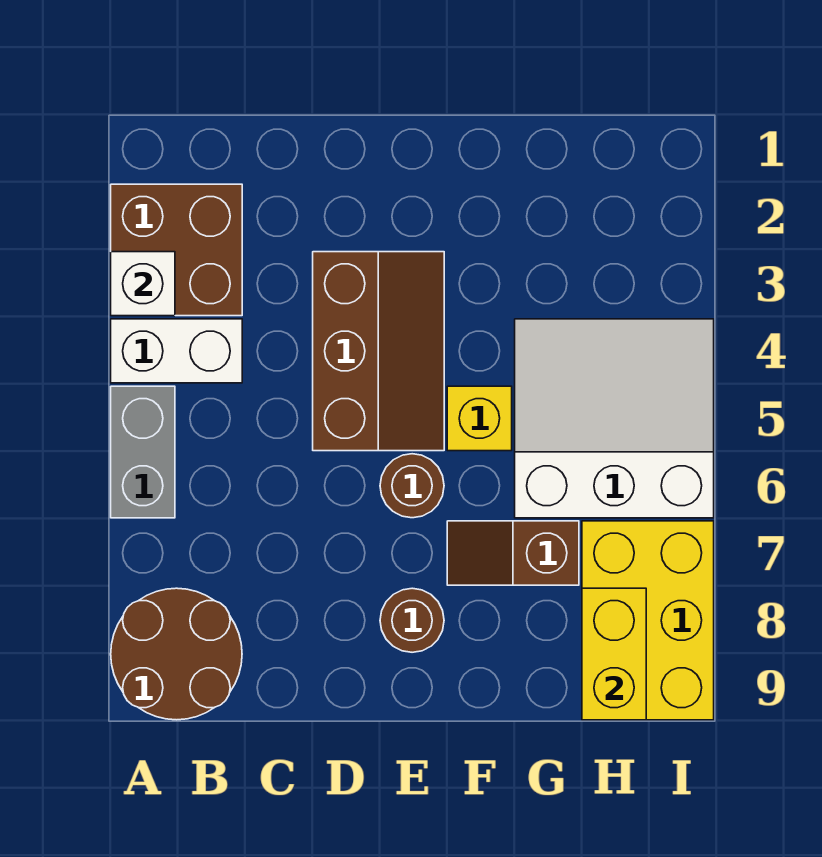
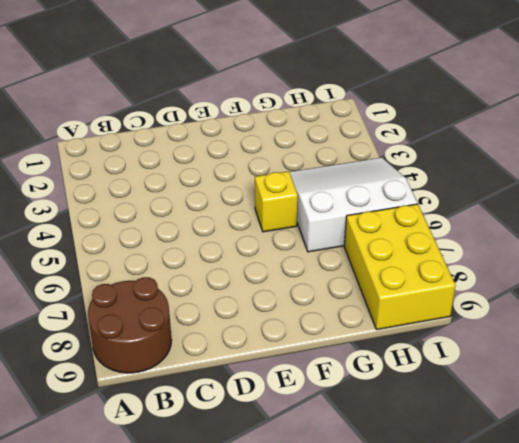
none -> brown brick A2:B3 level 1
none -> white brick A4:B4 level 1
none -> grey brick A5:A6 level 1

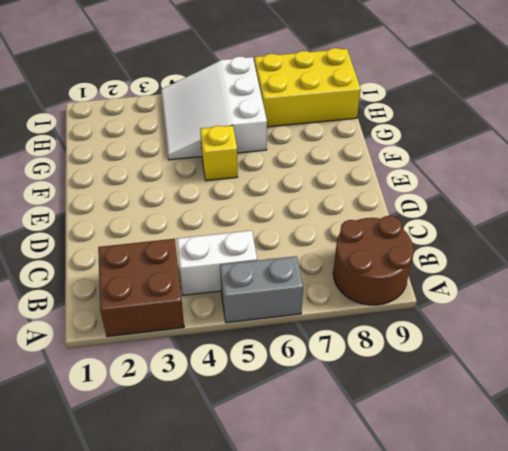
white brick B4:B5 level 1 -> white brick A4:B4 level 1
none -> brown slope D3:E5 level 1 top D
none -> brown round brick E6 level 1
none -> brown round brick E8 level 1

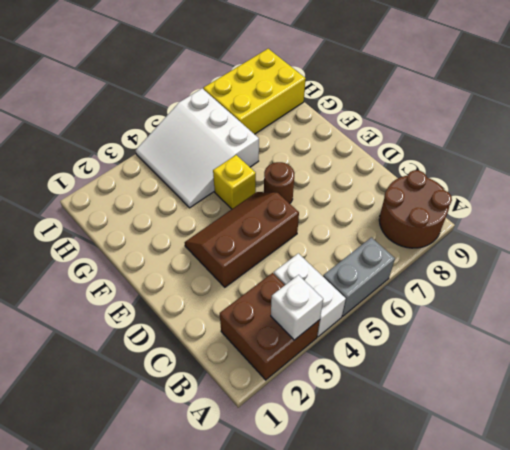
none -> brown round brick E8 level 1
none -> brown slope F7:G7 level 1 top G
none -> yellow brick H8:H9 level 2

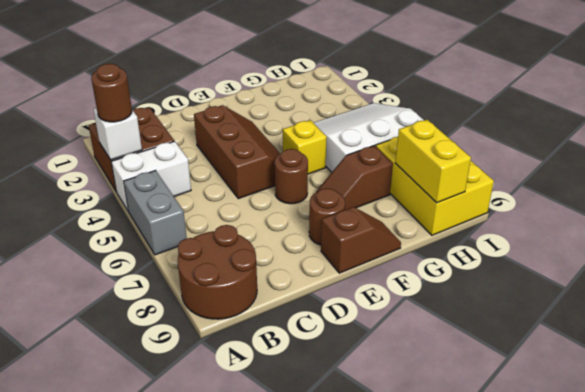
brown round brick A3 level 3 -> none
brown slope E9:F9 level 1 top E -> none

